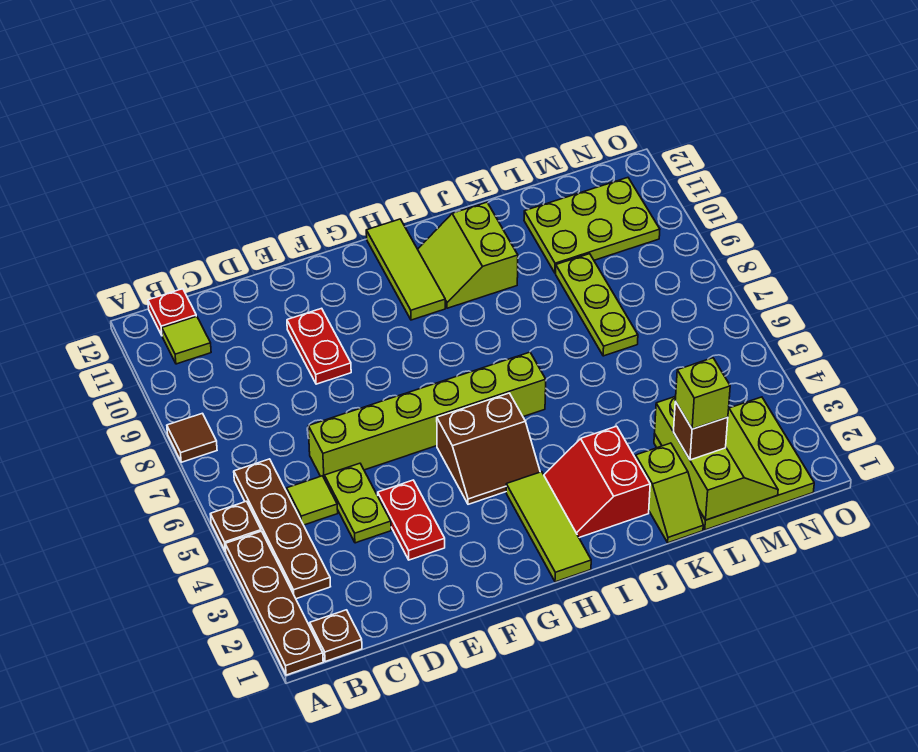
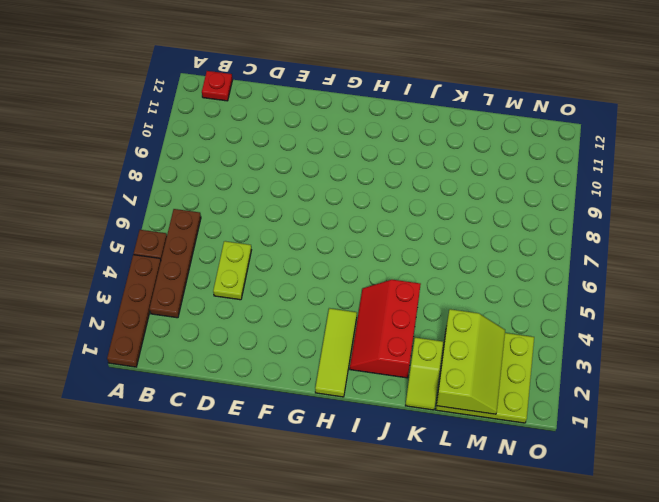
red slope I2:J4 level 1 top J -> red slope I2:J3 level 1 top J
none -> brown tile A8 level 1
none -> brown plate B1 level 1
none -> lime tile B11 level 1

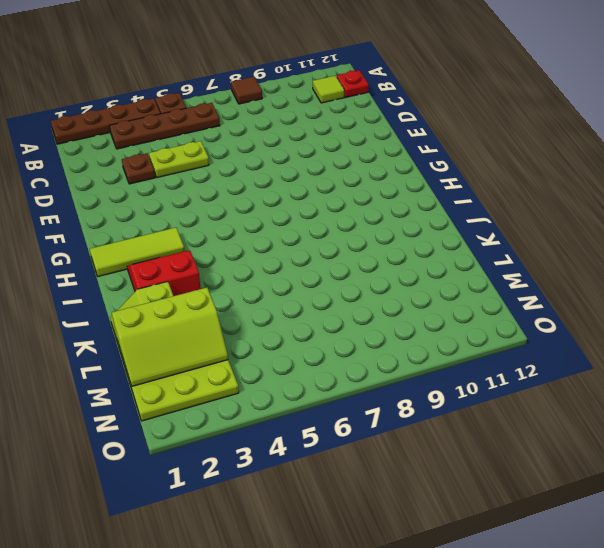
brown plate D3 level 1 -> brown plate B1 level 1
none -> lime tile C5 level 1
none -> lime brick D6:I6 level 1
none -> red plate E3:E4 level 1

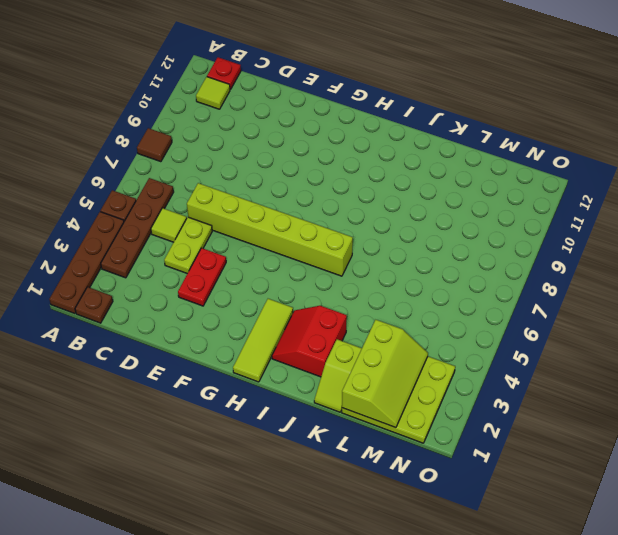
none -> red plate E9:E10 level 1
none -> brown slope G4:H5 level 1 top 5
none -> lime tile H10:H12 level 1

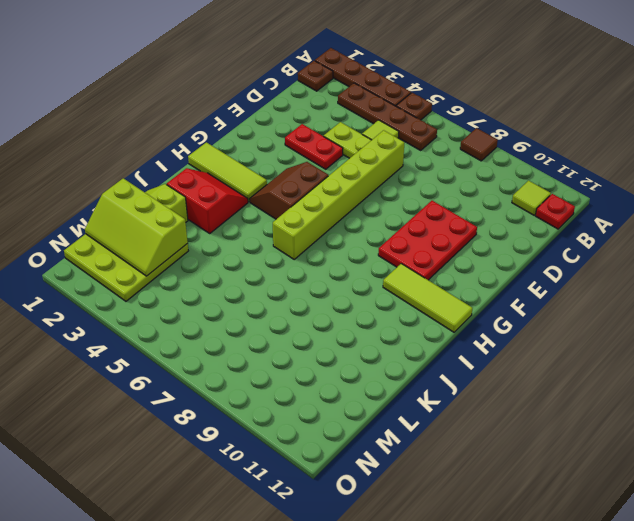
red plate E9:G10 level 1 -> red plate E9:E10 level 1
none -> lime slope I10:J11 level 1 top J
none -> lime plate L7:L9 level 1
none -> lime plate L10:N11 level 1

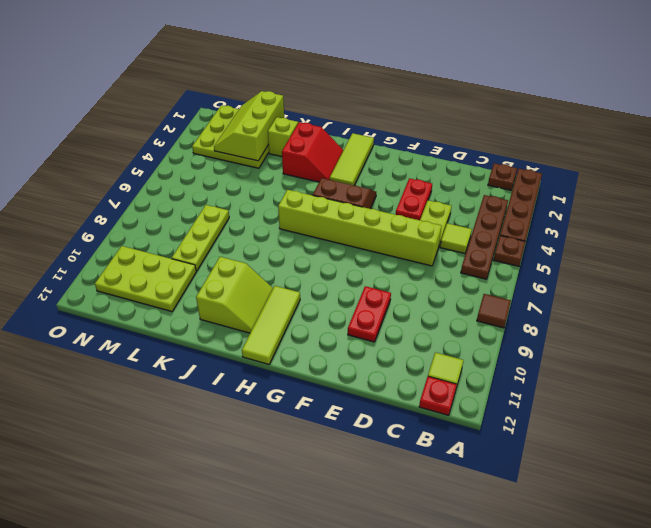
none -> brown brick L2 level 3
none -> lime brick L2 level 4

